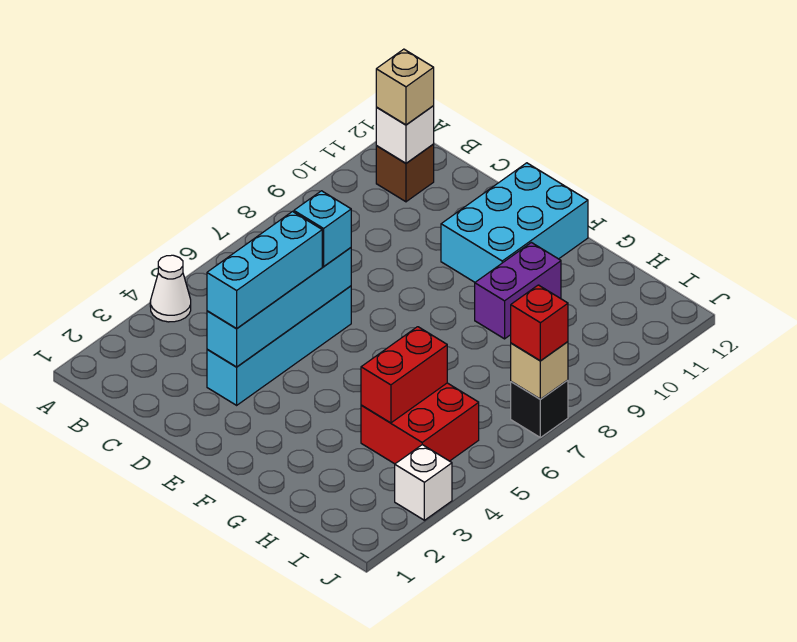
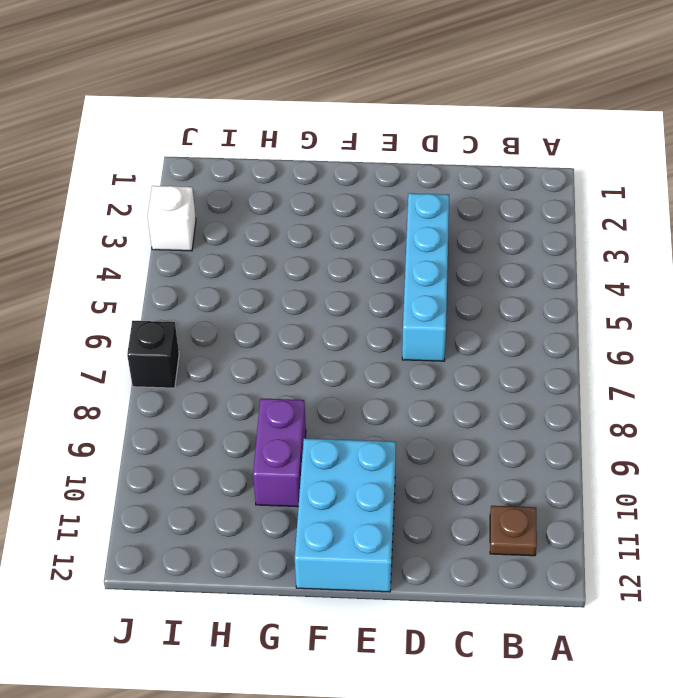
brown plate B11 level 1 -> brown brick B11 level 1
none -> white cone A4 level 1
none -> red brick H4:I5 level 1
none -> white brick B11 level 2

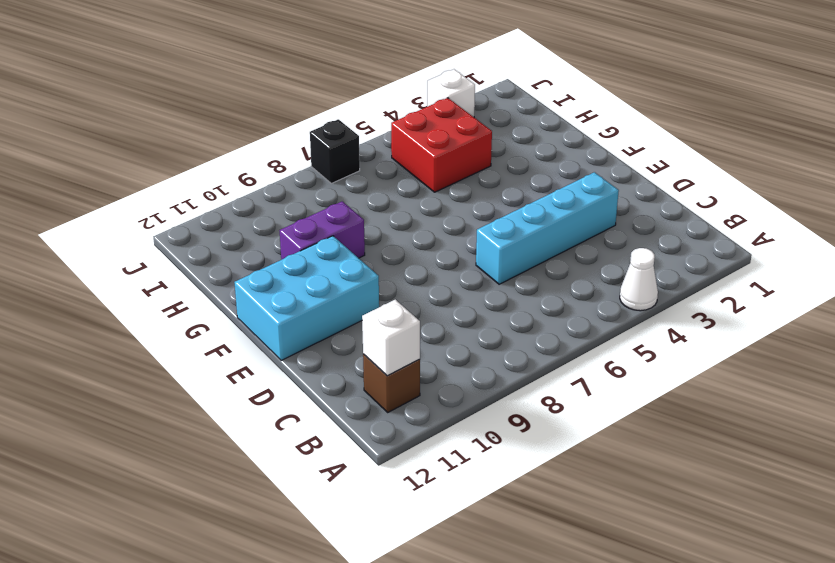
none -> cyan brick D3:D6 level 2
none -> red brick H4:H5 level 2
none -> tan brick J7 level 2

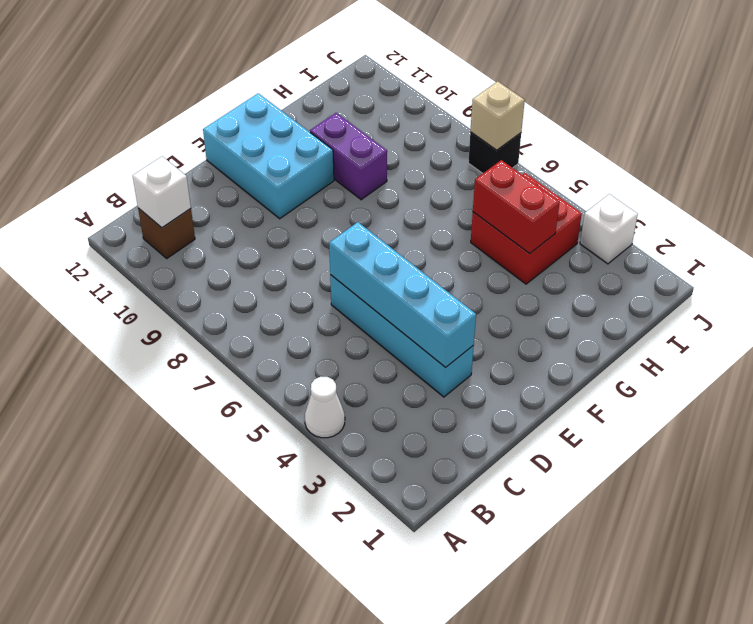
none -> tan brick B11 level 3
none -> cyan brick D3:D5 level 3
none -> cyan brick D6 level 3

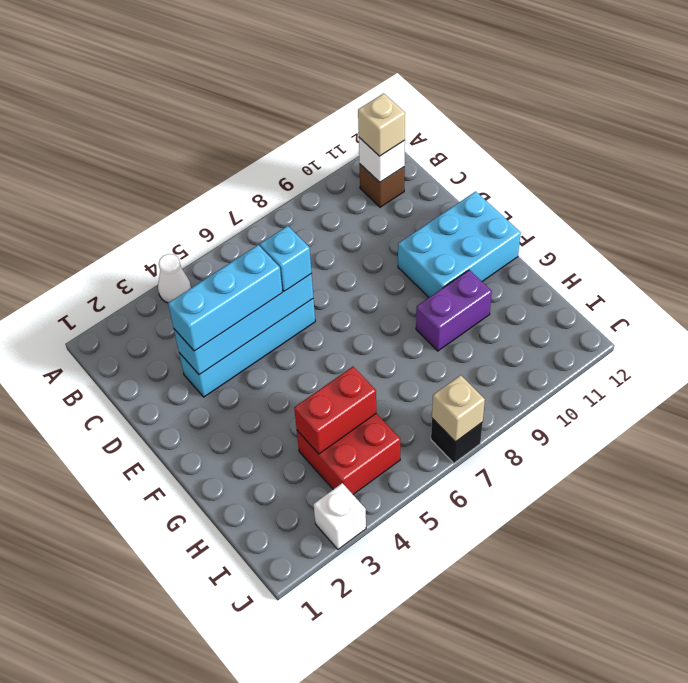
none -> red brick J7 level 3

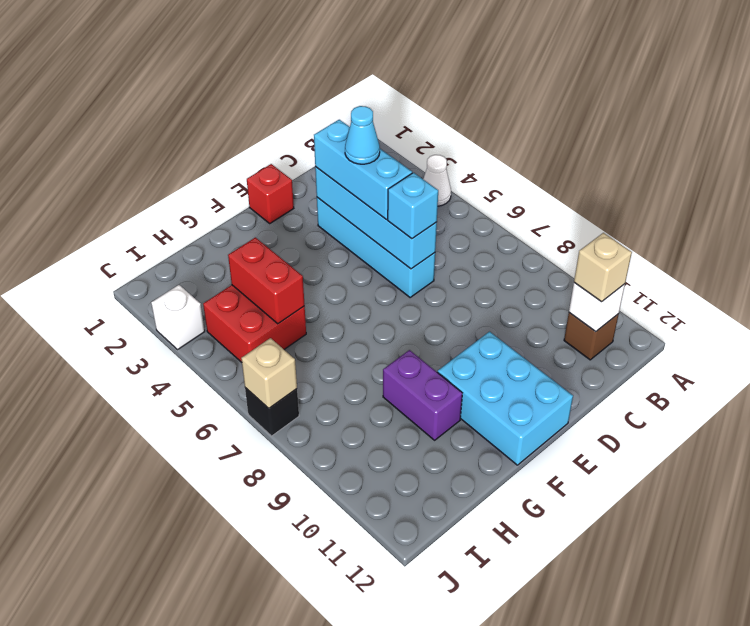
cyan cone D4 level 4 -> none
red brick E1 level 1 -> red brick J7 level 3

